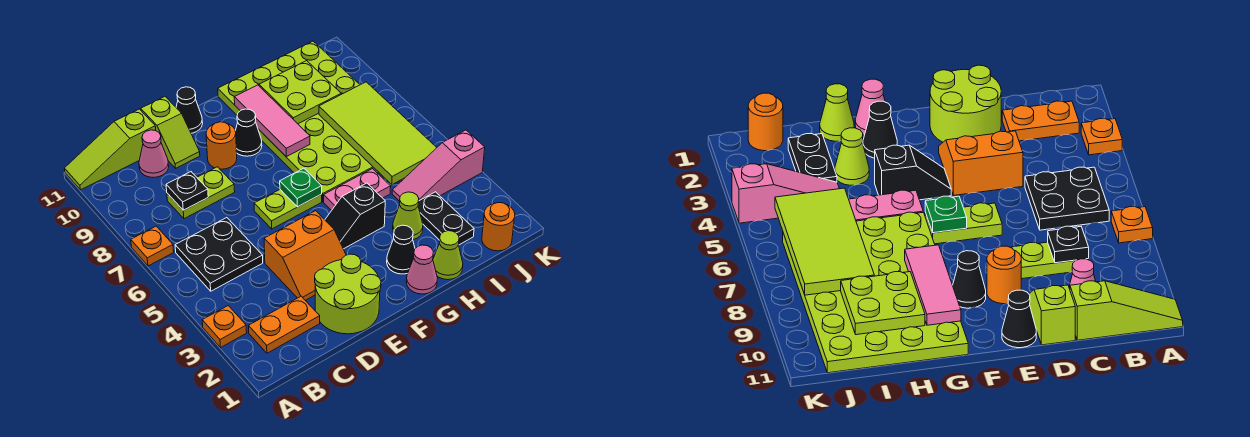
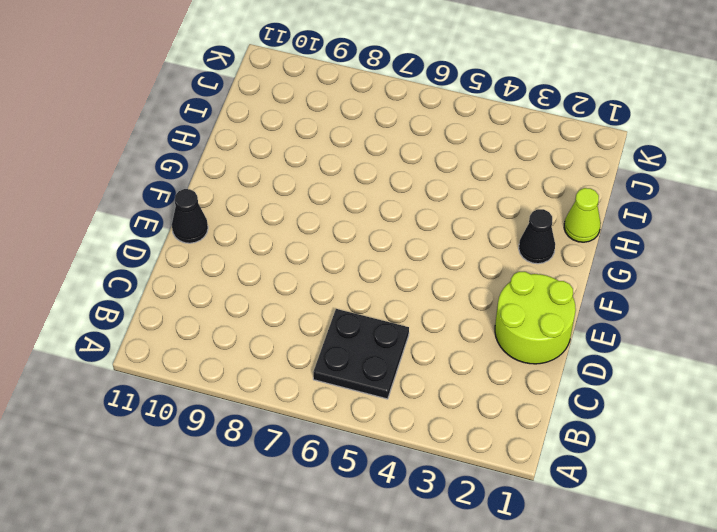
none -> orange plate A3 level 1
none -> orange plate A7 level 1
none -> lime slope A11:C11 level 1 top C

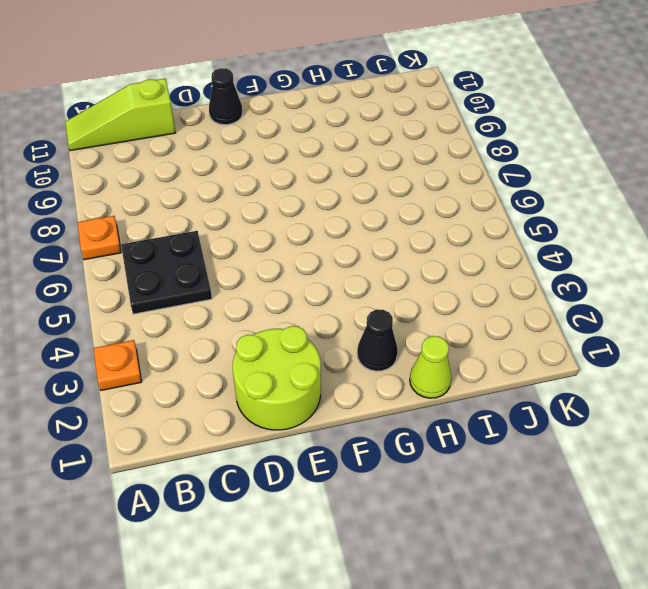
none -> orange plate B2:C2 level 1
none -> lime plate C8:D8 level 1
none -> pink cone C10 level 1

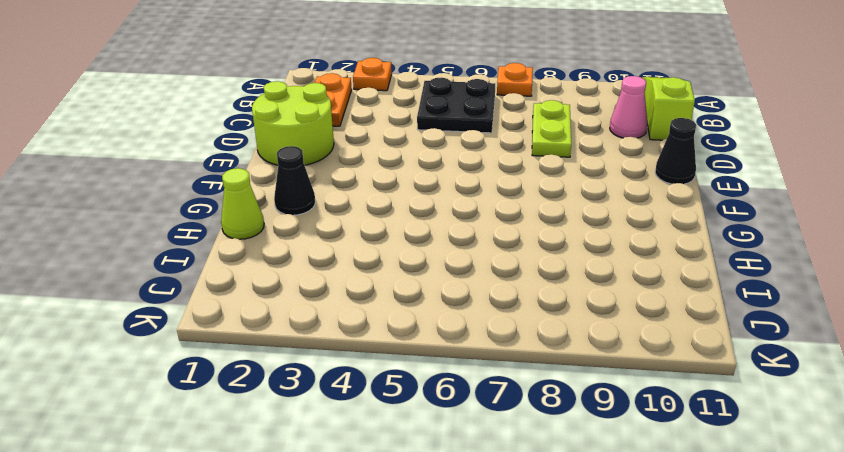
none -> orange slope D3:E4 level 1 top 4
none -> lime slope D10:D11 level 1 top 11
none -> lime plate E6:F6 level 1

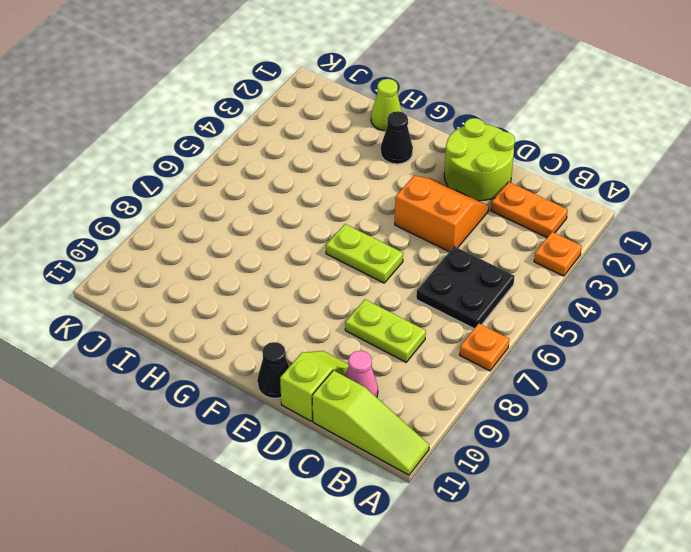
none -> orange round brick E9 level 1
none -> black slope F4:G4 level 1 top G
none -> black cone F9 level 1

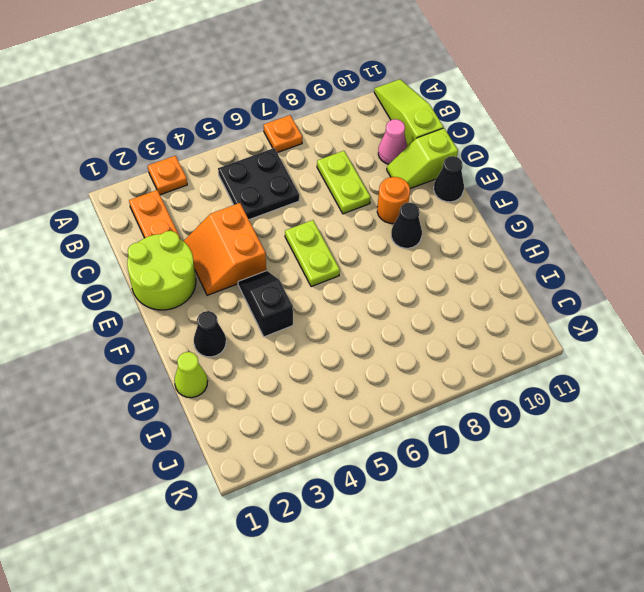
none -> pink cone G1 level 1
none -> pink plate G5:H5 level 1
none -> lime plate G6:J11 level 1

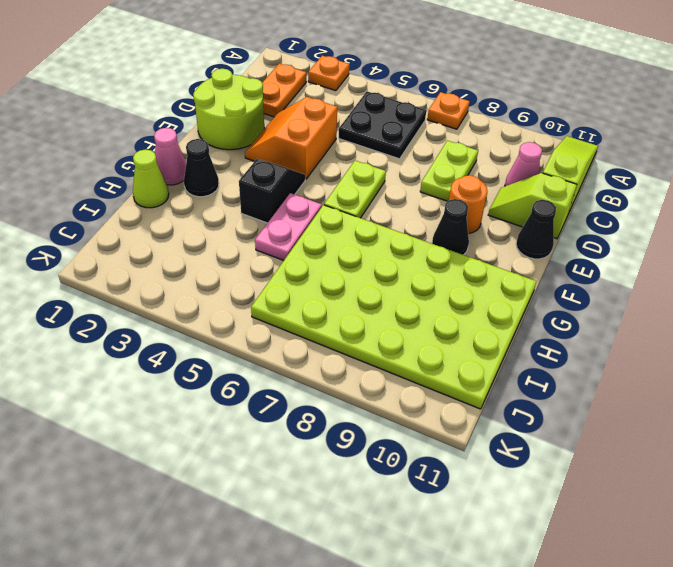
none -> lime cone H3 level 1
none -> black plate I2:I3 level 1
none -> pink slope I4:K4 level 1 top K

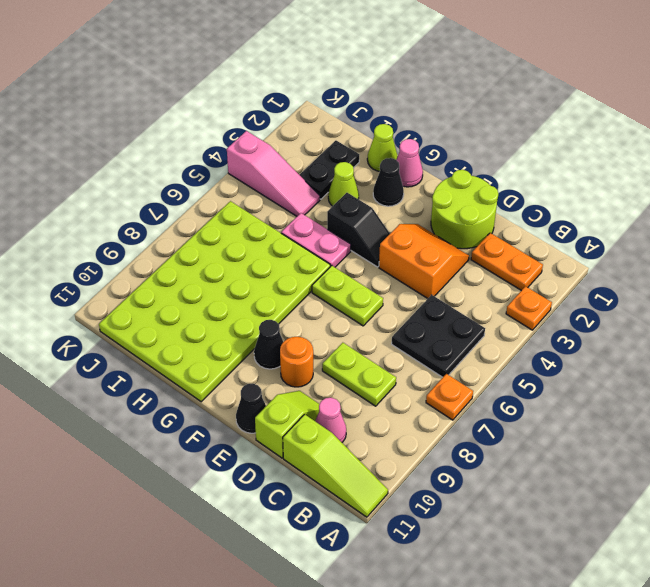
none -> orange round brick J1 level 1
none -> black plate C8 level 2
none -> green plate F6 level 2

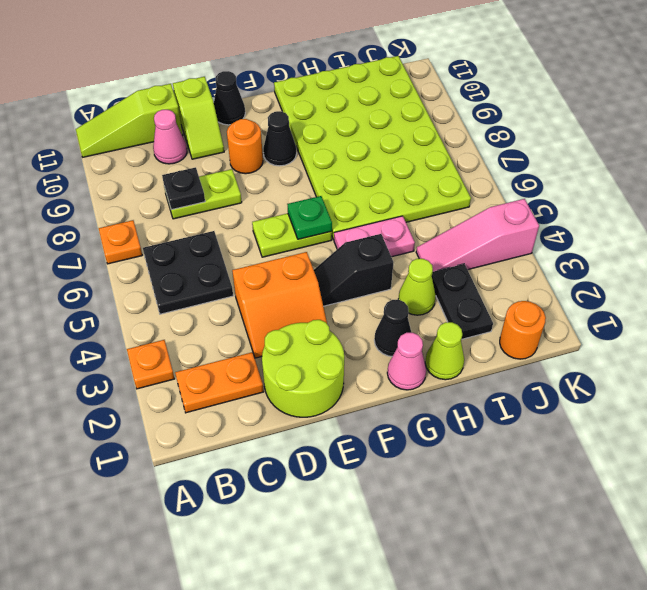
none -> pink tile G8:G10 level 2
none -> lime plate H9:I10 level 2
none -> lime tile I5:J8 level 2

